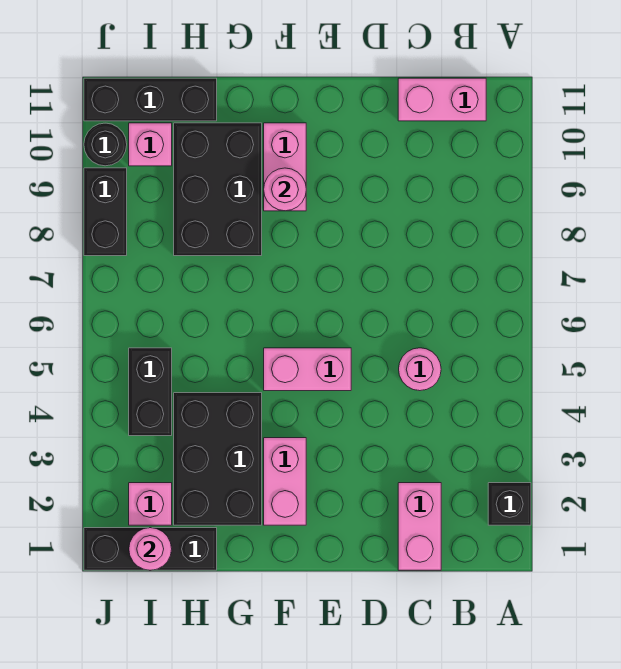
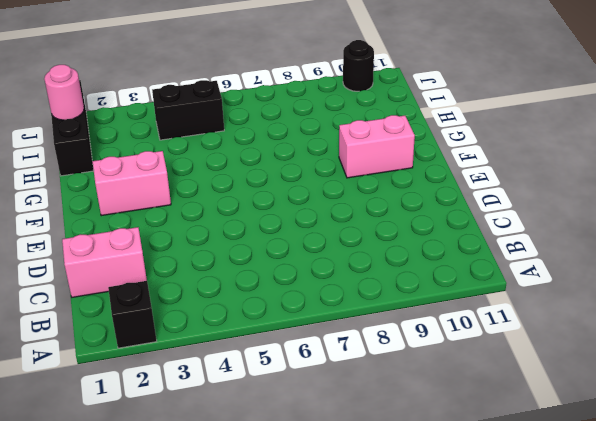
none -> pink brick B11:C11 level 1
none -> pink round brick C5 level 1
none -> pink brick E5:F5 level 1

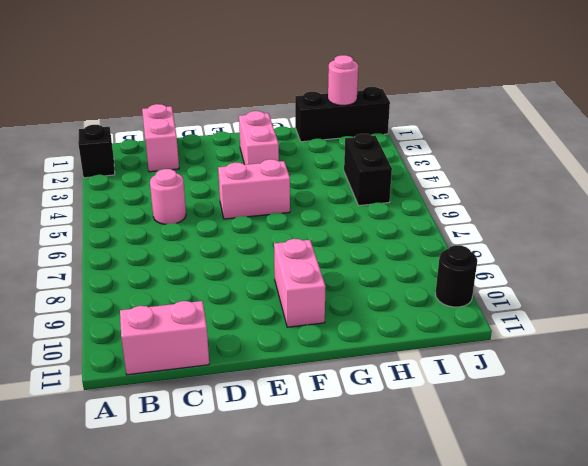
none -> black brick G2:H4 level 1
none -> black brick G8:H10 level 1
none -> black brick H11:J11 level 1

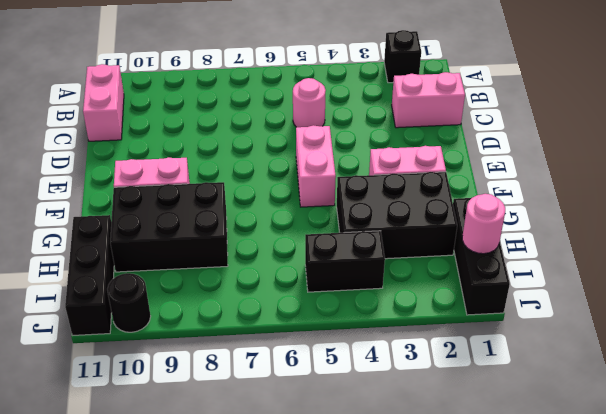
none -> pink brick I2 level 1
none -> pink brick I10 level 1
none -> black brick J8:J9 level 1

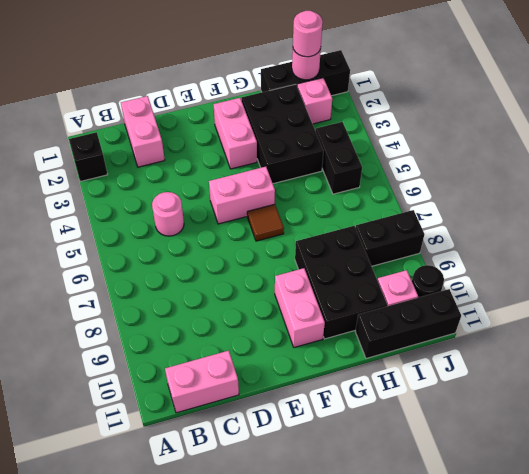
brown tile F6 level 1 -> none
pink round brick I1 level 3 -> pink round brick F9 level 2
black brick I8:J8 level 1 -> black brick J8:J9 level 1

